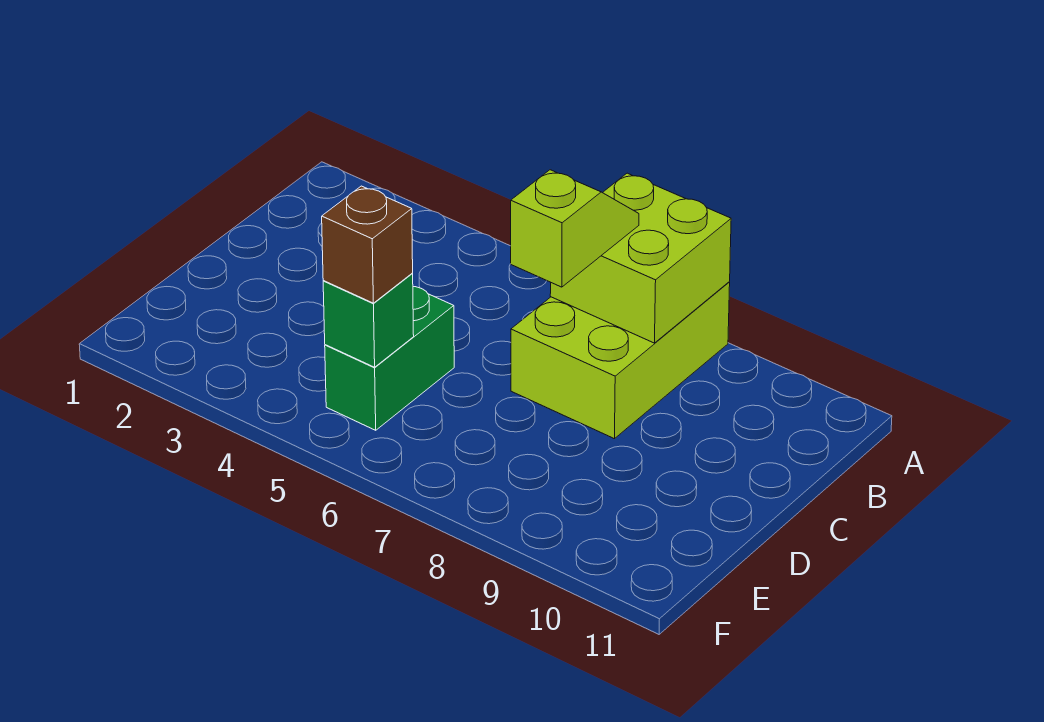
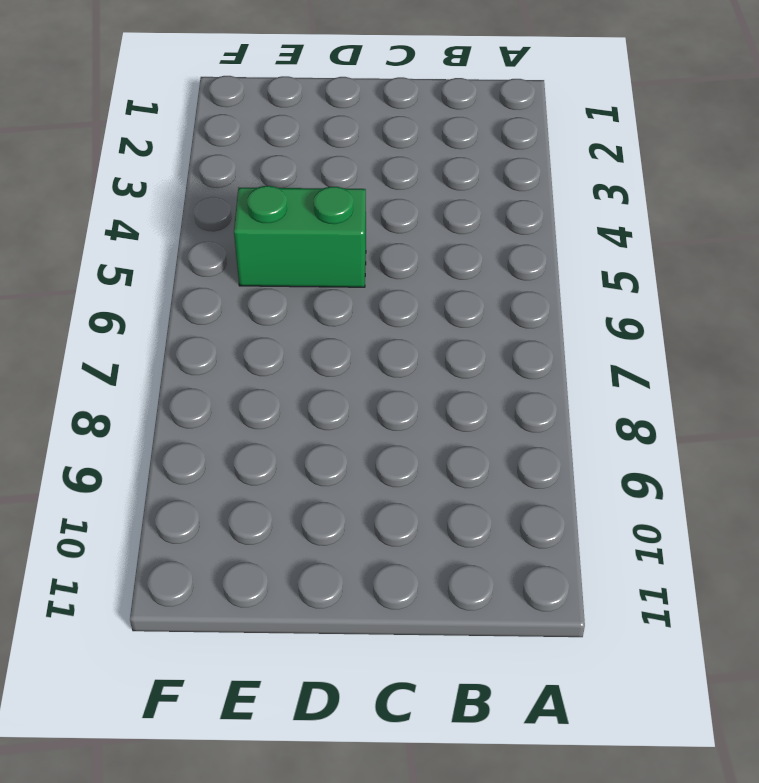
none -> lime brick A7:C8 level 1
none -> lime brick A7:B8 level 2

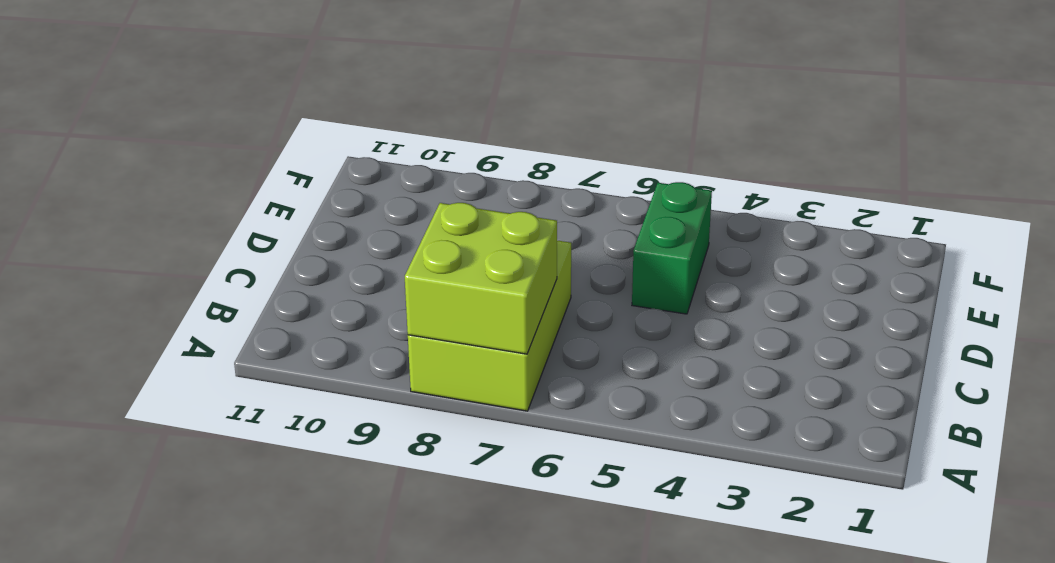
none -> green brick E5 level 2
none -> lime slope B7:C7 level 3 top C

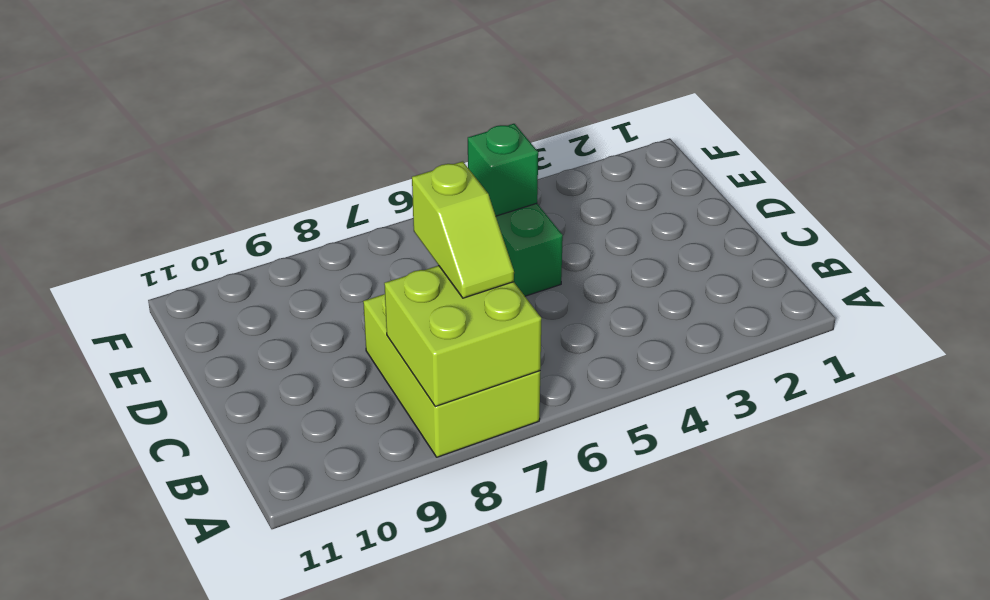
none -> brown brick E5 level 3

